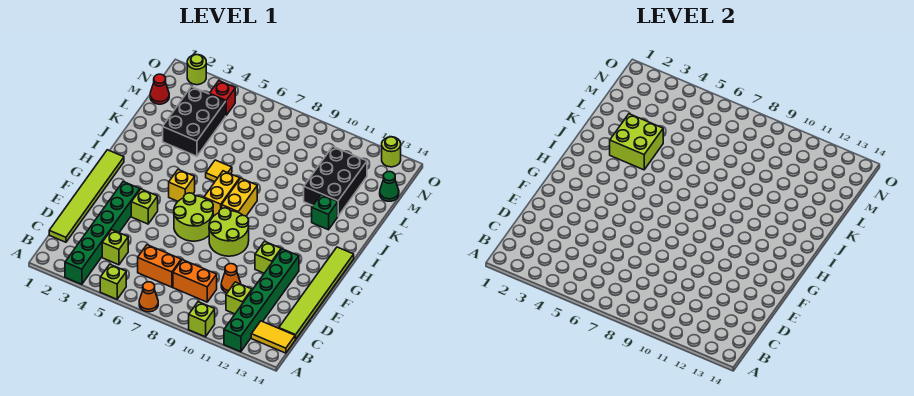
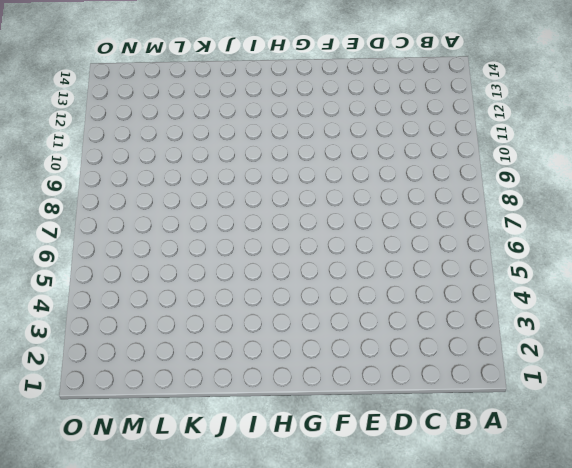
none -> green brick A3:F3 level 1
none -> lime brick A5 level 1
none -> orange cone A7 level 1
none -> lime brick A10 level 1

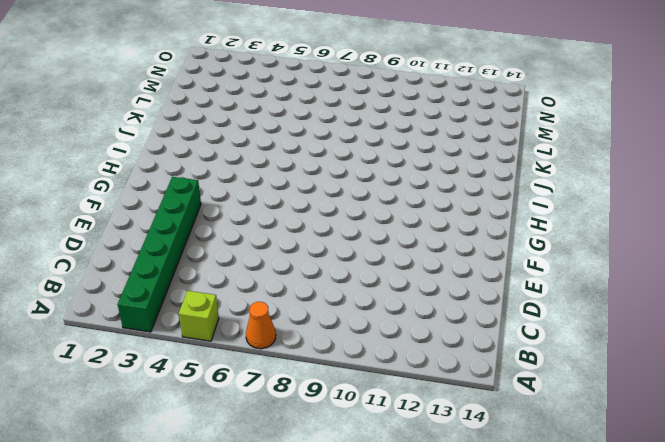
none -> lime brick A10 level 1
none -> green brick A12:F12 level 1
none -> yellow tile B13:B14 level 1
none -> lime tile C1:H1 level 1

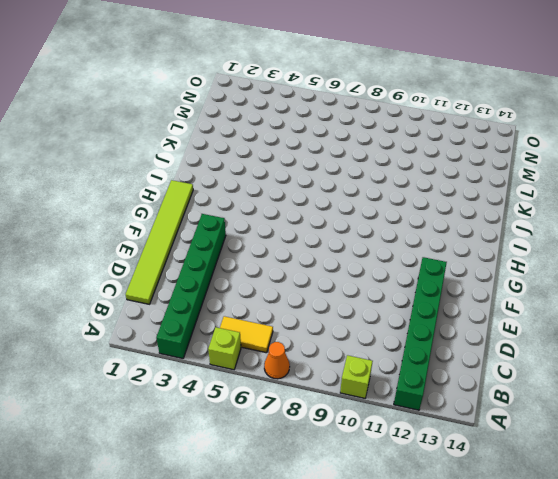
yellow tile B5:B6 level 1 -> yellow tile B13:B14 level 1
none -> lime brick C4 level 1
none -> orange brick C6:C7 level 1
none -> orange brick C8:C9 level 1
none -> lime brick C11 level 1

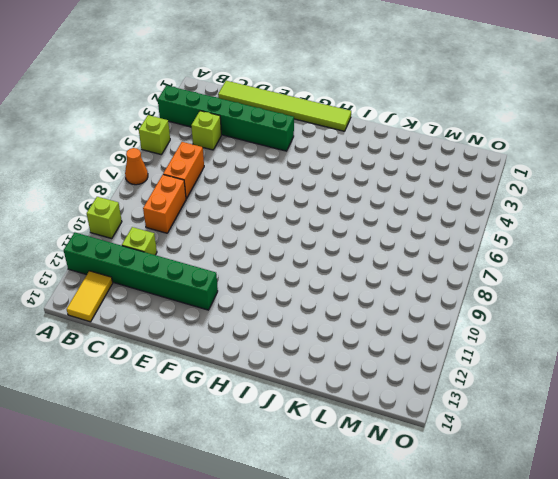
none -> lime tile C14:H14 level 1
none -> orange cone D10 level 1
none -> lime brick F4 level 1
none -> lime round brick F6:G7 level 1

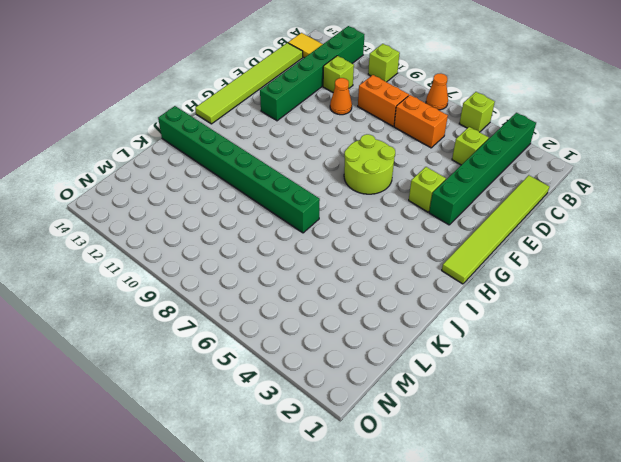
green brick J7:J14 level 1 -> green brick J12 level 1
none -> lime round brick F8:G9 level 1
none -> lime brick F11 level 1
none -> yellow brick H5 level 1
none -> yellow brick H7:I7 level 1

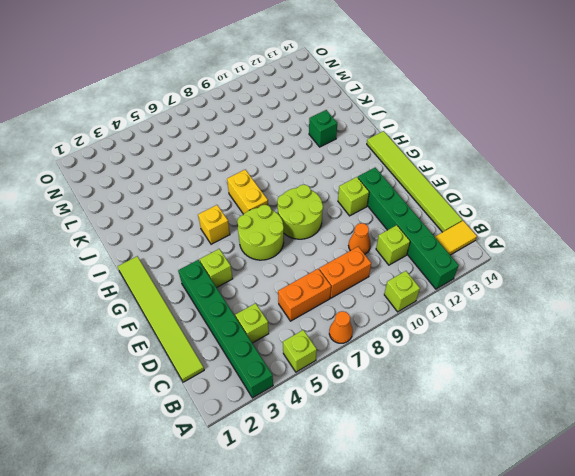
none -> yellow brick H8:I8 level 1
none -> yellow tile J6 level 1
none -> black brick K3:M4 level 1
none -> black brick K11:M12 level 1

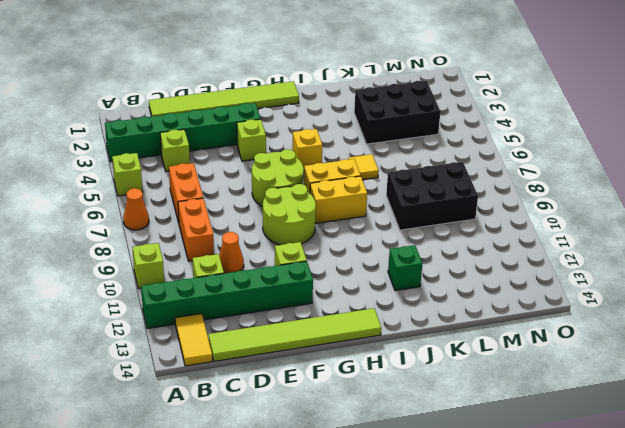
black brick K8:M9 level 1 -> black brick K11:M12 level 1
none -> red cone M1 level 1
none -> green cone M14 level 1
none -> red brick N4 level 1
none -> lime round brick O2 level 1

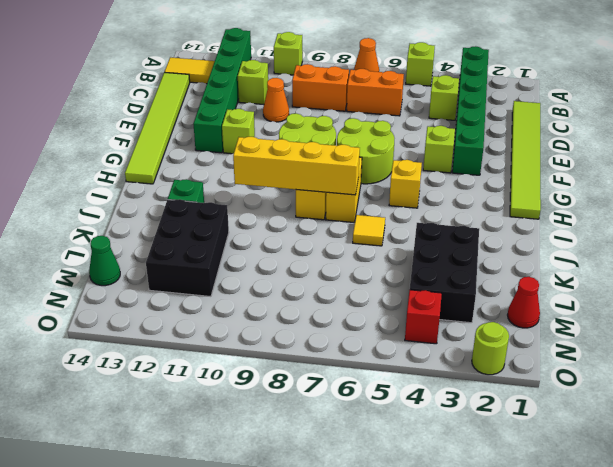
yellow brick I7:I10 level 2 -> none
none -> lime round brick O13 level 1
none -> lime brick J3:K4 level 2

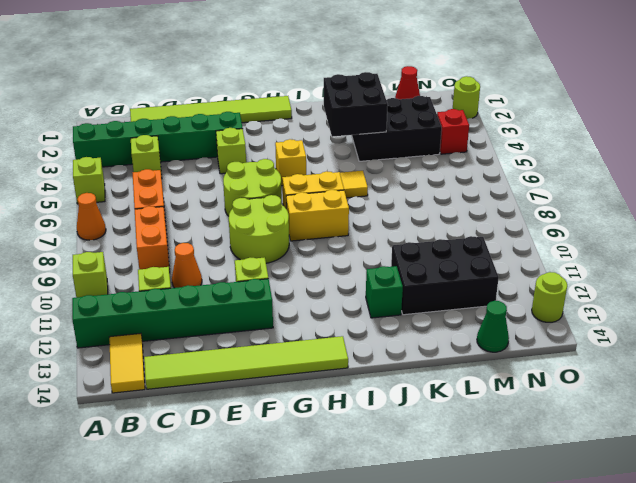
black brick J3:K4 level 2 -> lime brick J3:K4 level 2

